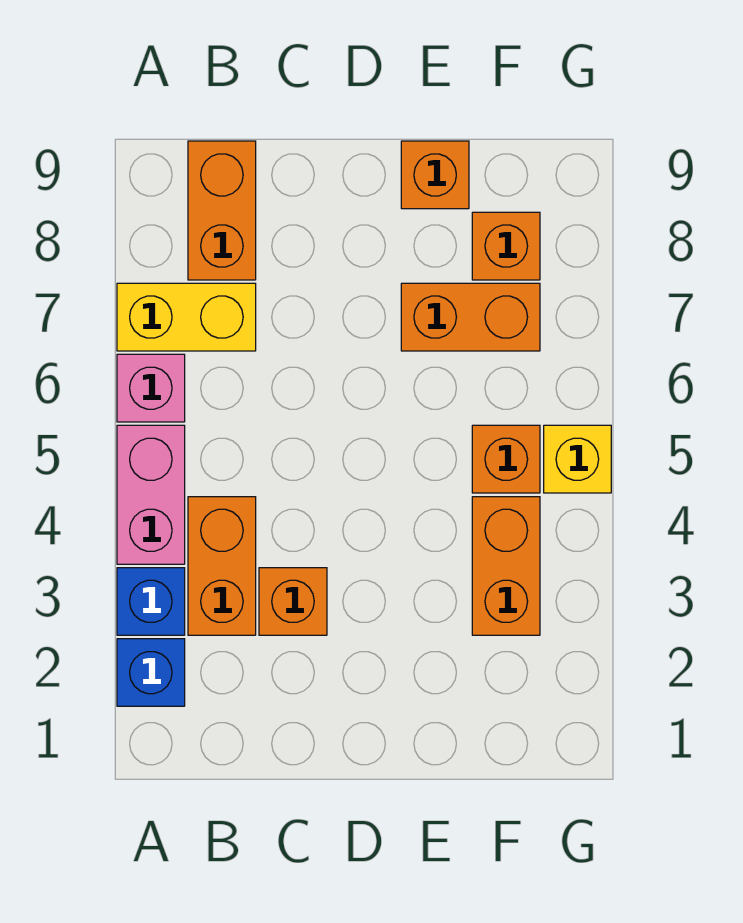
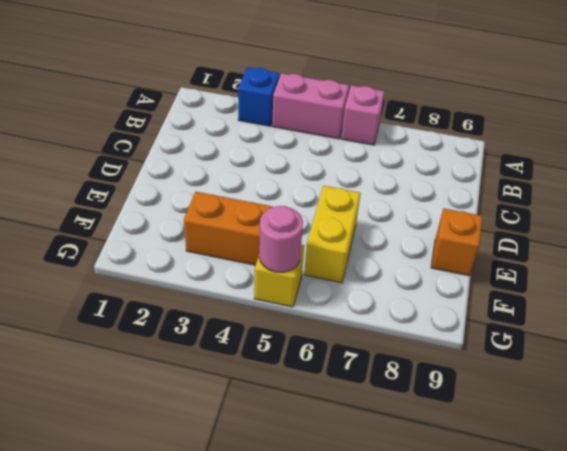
yellow brick E6:F6 level 1 -> yellow brick A7:B7 level 1
pink round brick G5 level 2 -> none
none -> blue brick A2 level 1
none -> orange brick B3:B4 level 1
none -> orange brick B8:B9 level 1

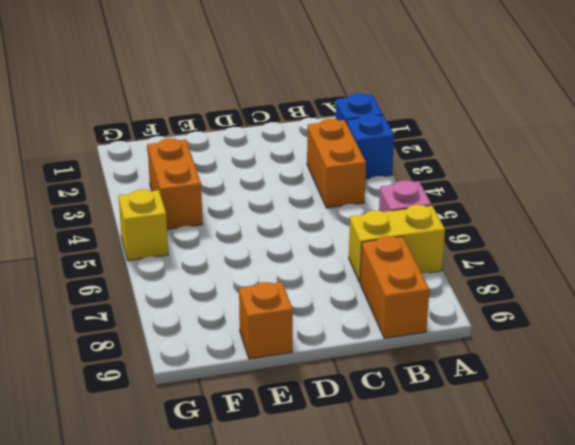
none -> pink brick A4:A5 level 1
none -> orange brick C3 level 1
none -> orange brick E7:F7 level 1

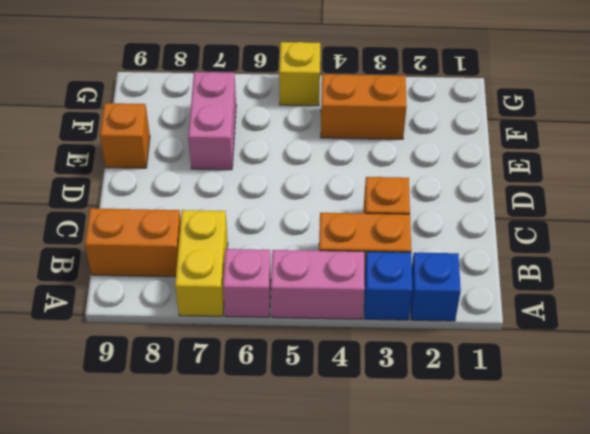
pink brick E7:F7 level 1 -> orange brick E7:F7 level 1
none -> orange brick F5 level 1
none -> orange brick F8 level 1

